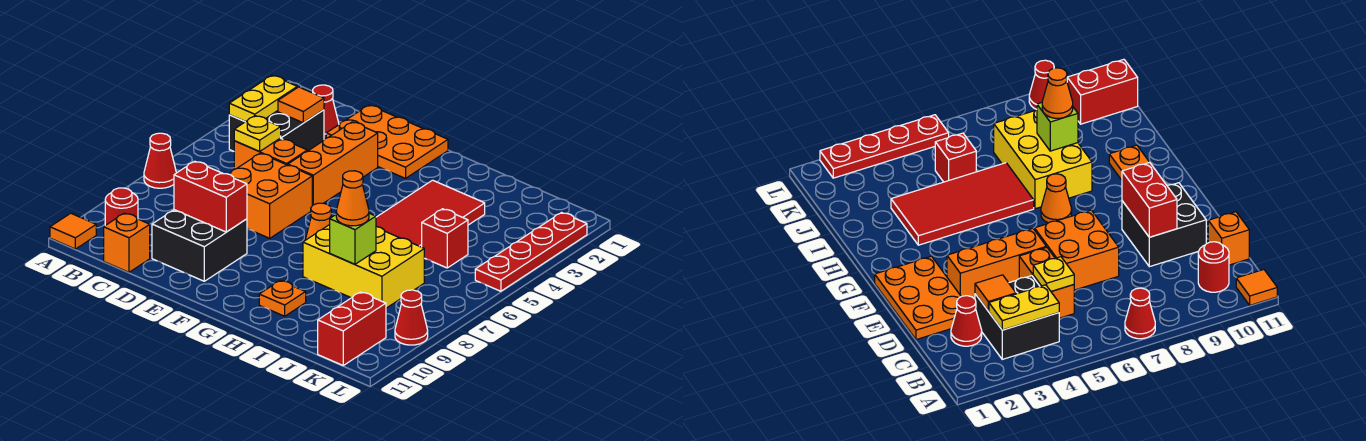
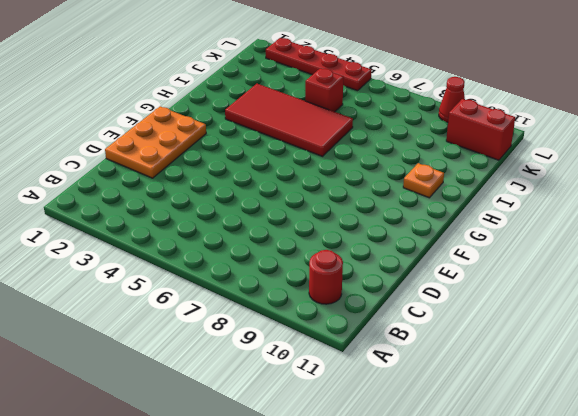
none -> red cone A7 level 1
none -> orange tile A11 level 1
none -> black brick B3:C4 level 1

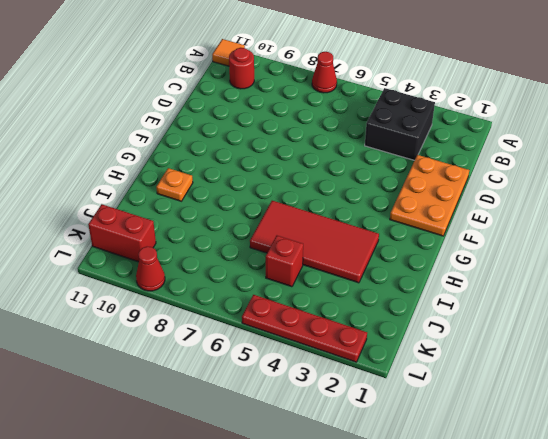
none -> red cone C2 level 1
none -> orange brick C5:D5 level 1
none -> orange brick C11 level 1

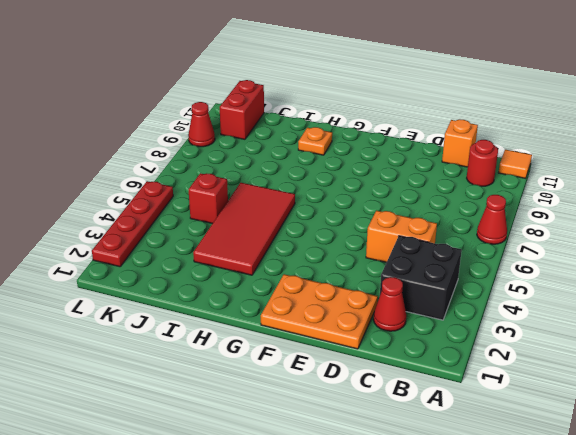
none -> orange brick D6:E7 level 1
none -> black brick D9:E10 level 1
none -> orange brick E3:E5 level 1

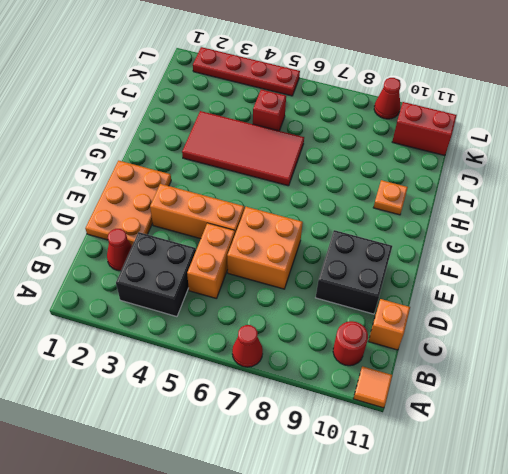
none -> orange cone G7 level 1
none -> yellow brick H7:J8 level 1
none -> yellow plate B3:B4 level 2

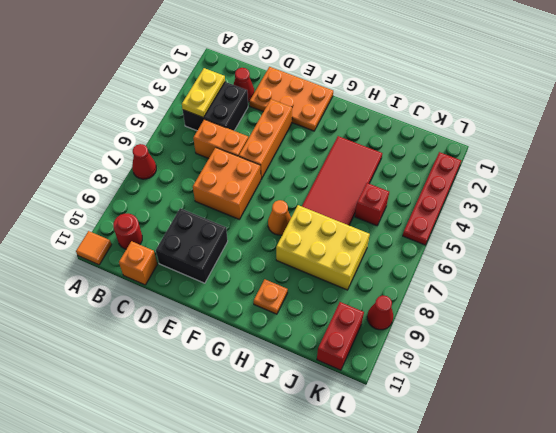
none -> orange tile C3 level 2
none -> yellow plate C5 level 2
none -> red brick D9:E9 level 2

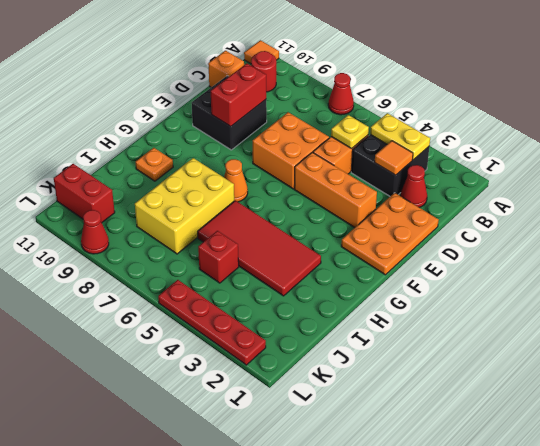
none -> lime brick I8 level 2
none -> orange cone I8 level 3

